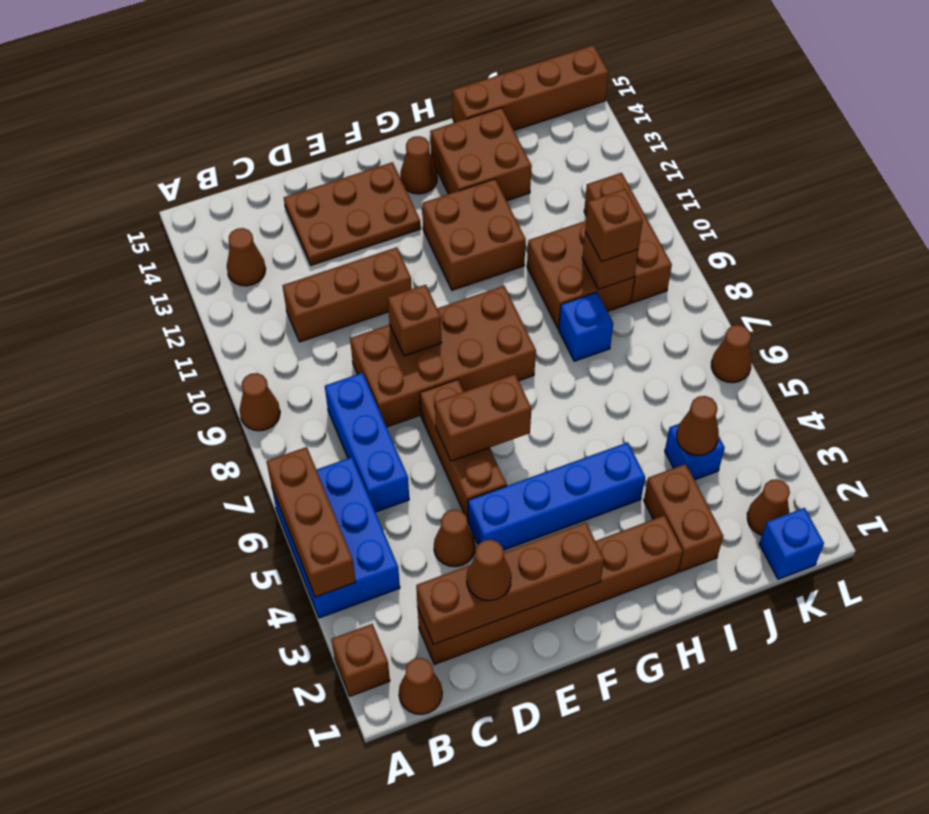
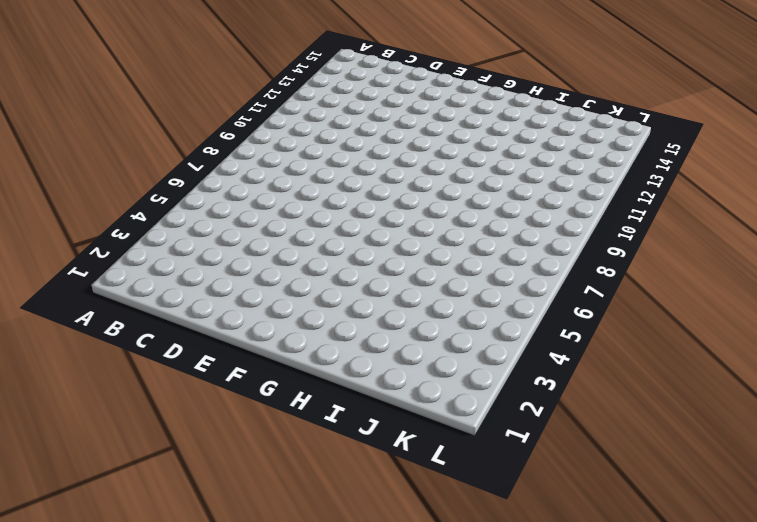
none -> brown brick A2 level 1
none -> blue brick A4:B6 level 1
none -> brown cone A9 level 1
none -> brown cone B1 level 1

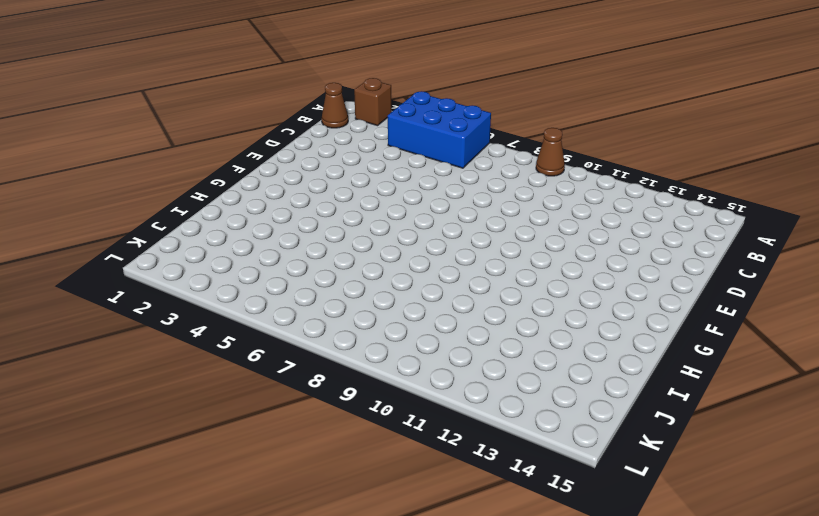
none -> brown cone B13 level 1
none -> brown brick C2:H2 level 1
none -> blue brick C6:C8 level 1
none -> brown brick C11:E11 level 1

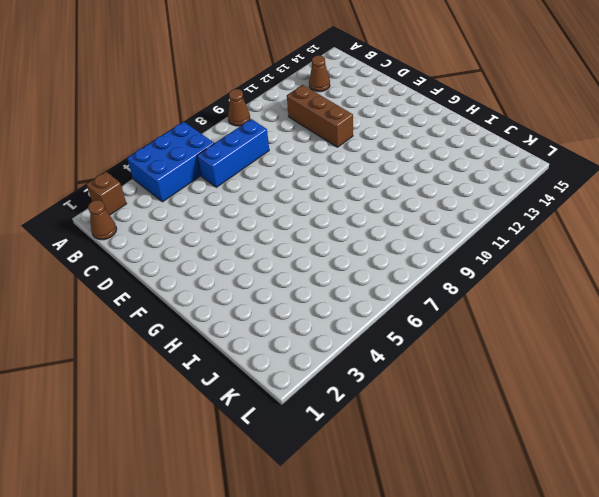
none -> brown brick C2:H2 level 1
none -> brown cone D4 level 1
none -> brown brick D8:G9 level 1
none -> brown plate D13:F14 level 1

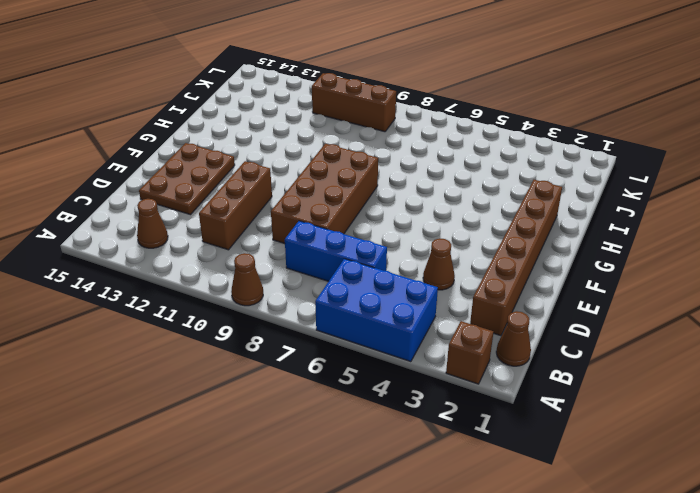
none -> blue brick E4:H4 level 1
none -> brown brick E5:E7 level 1
none -> brown brick G11:H12 level 1
none -> brown cone G14 level 1

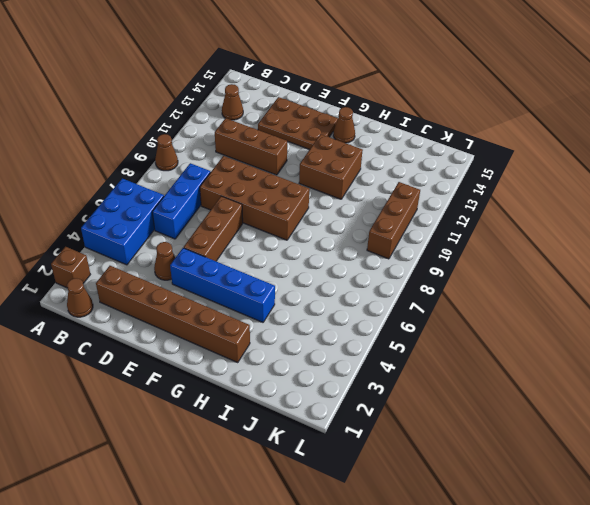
none -> brown brick H13:I14 level 1
none -> brown brick I2:I3 level 1
none -> blue brick I8 level 1
none -> brown brick I9:J10 level 1

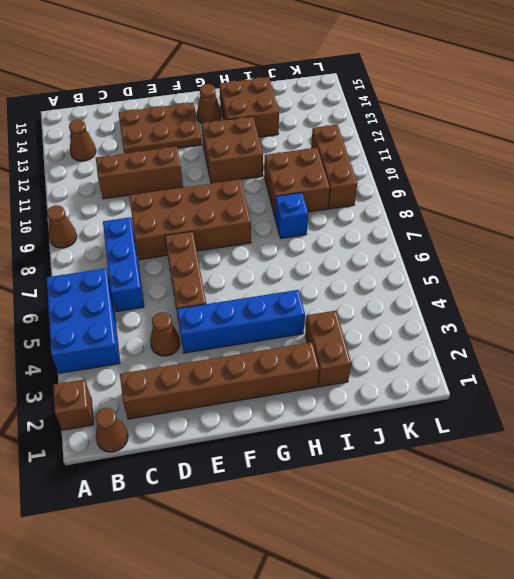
none -> brown brick I15:L15 level 1
none -> blue brick J4 level 1
none -> blue brick K1 level 1
none -> brown cone K2 level 1

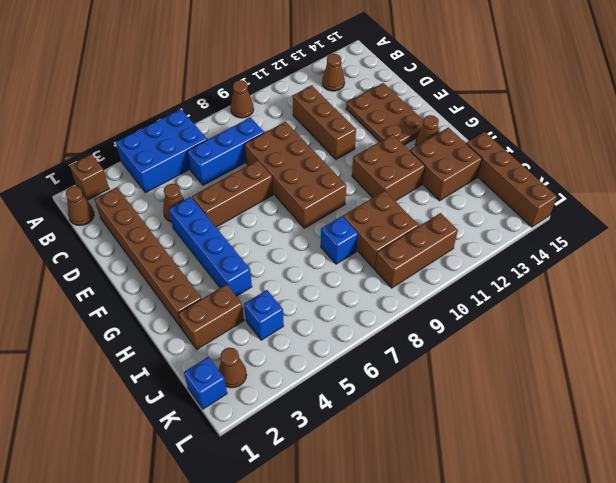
none -> brown cone L6 level 1
none -> brown brick A4:A6 level 2
none -> brown brick C2:F2 level 2
none -> brown brick E6:F6 level 2

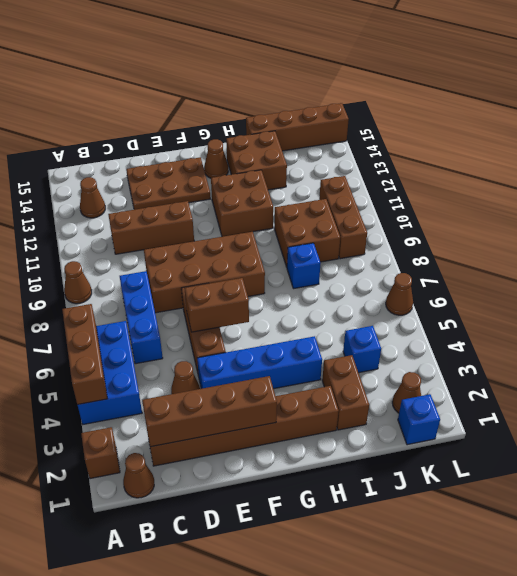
none -> brown brick E9 level 2
none -> brown cone J4 level 2
none -> brown brick J9 level 2
none -> brown cone D2 level 3

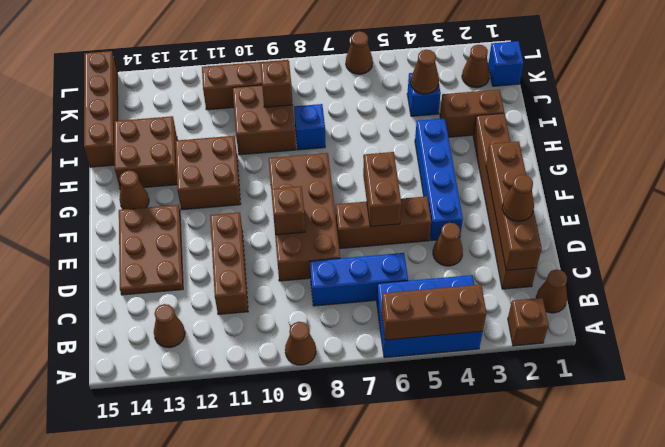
none -> brown brick J9 level 3

